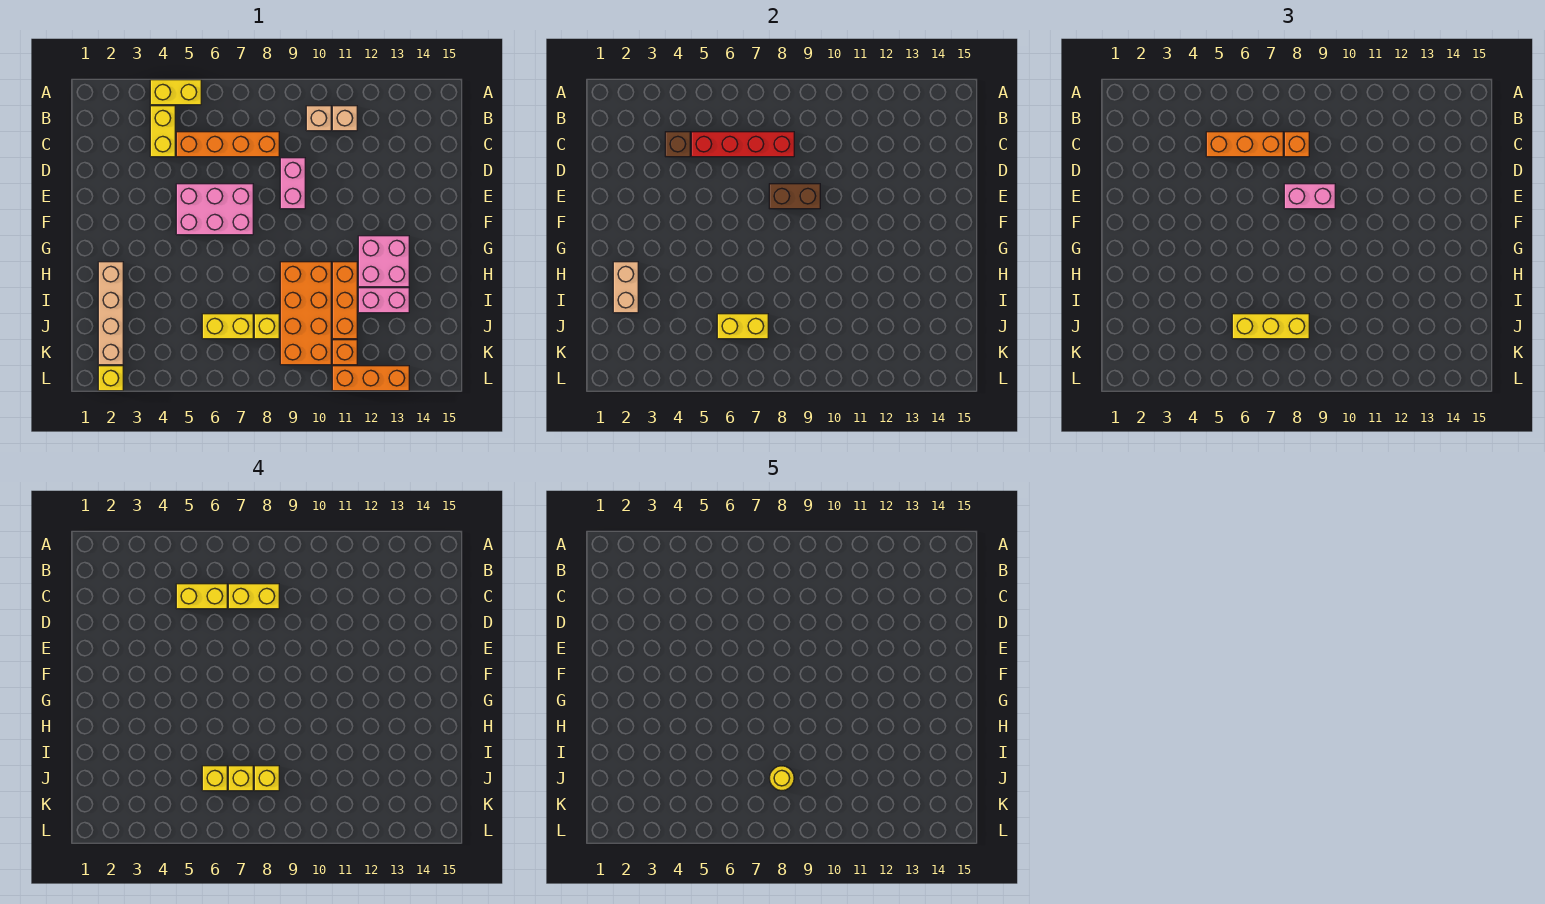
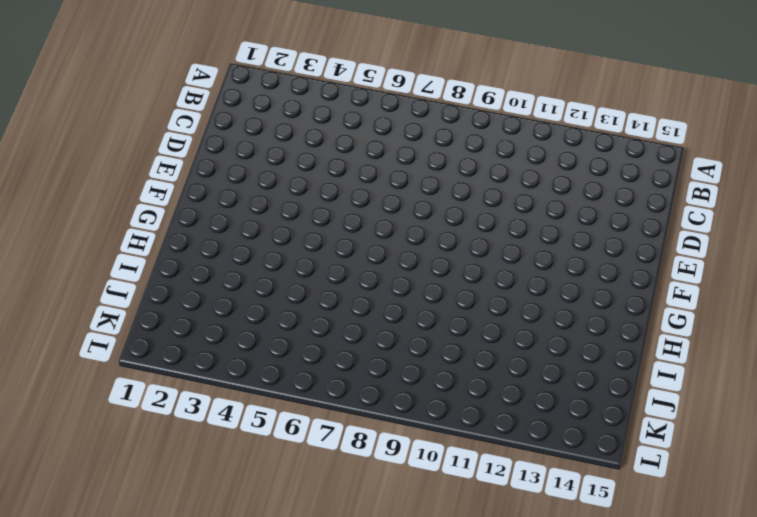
none -> yellow brick A4:A5 level 1
none -> yellow brick B4:C4 level 1
none -> tan brick B10 level 1
none -> tan brick B11 level 1

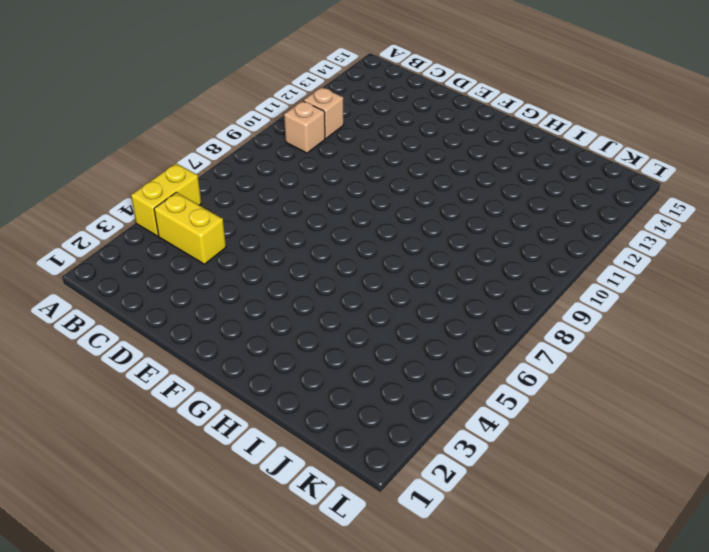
none -> orange brick C5:C8 level 1
none -> pink brick D9:E9 level 1
none -> pink brick E5:F7 level 1
none -> pink brick G12:H13 level 1

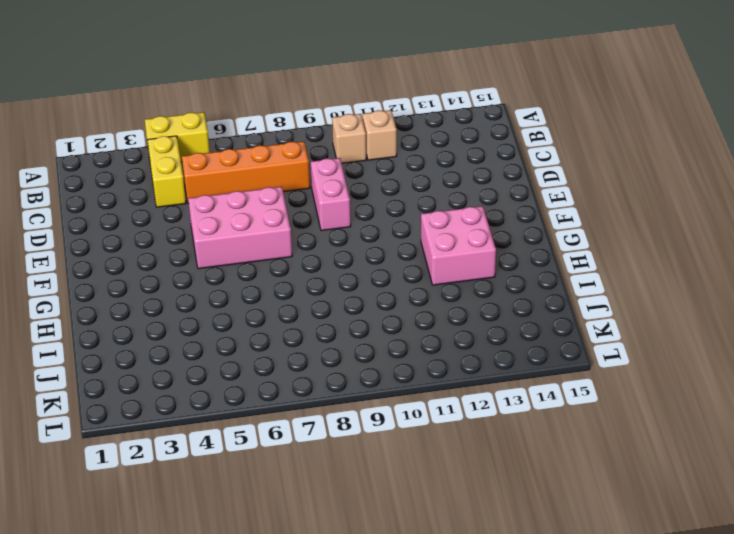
none -> tan brick H2:K2 level 1
none -> orange brick H9:K10 level 1
none -> orange brick H11:J11 level 1
none -> pink brick I12:I13 level 1

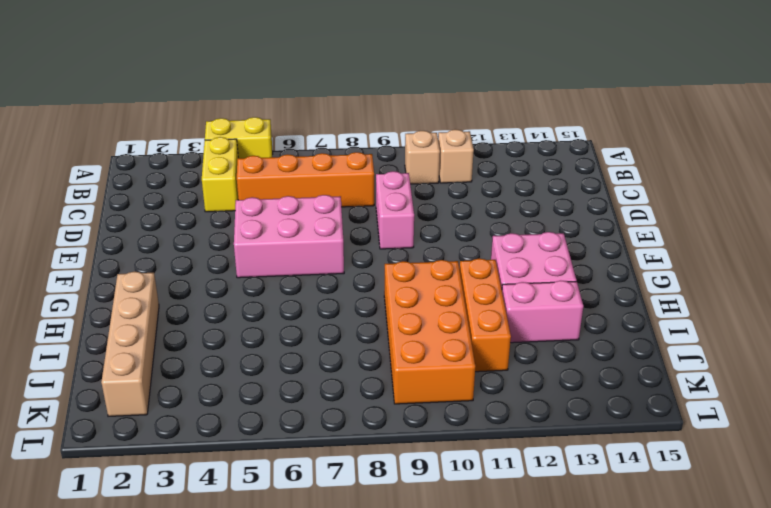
none -> yellow brick J6:J7 level 1
none -> yellow brick J8 level 1
none -> orange brick K11 level 1
none -> yellow brick L2 level 1

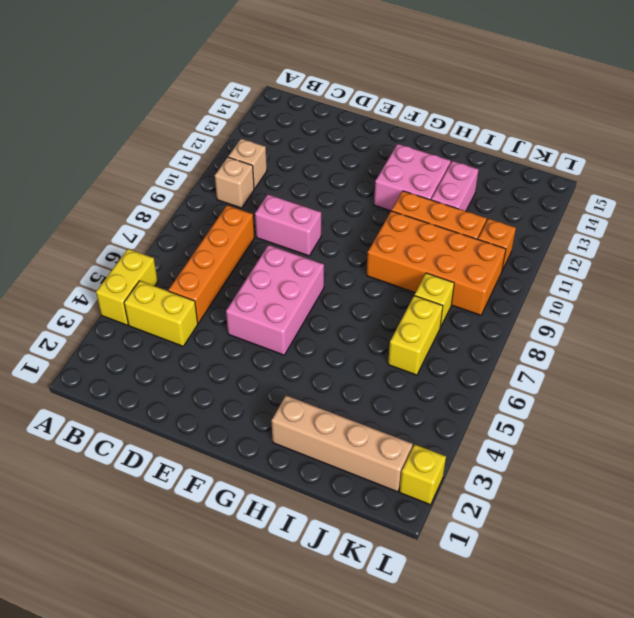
none -> orange brick L11:L13 level 1
none -> brown brick C4 level 2
none -> red brick C5:C8 level 2
none -> brown brick E8:E9 level 2

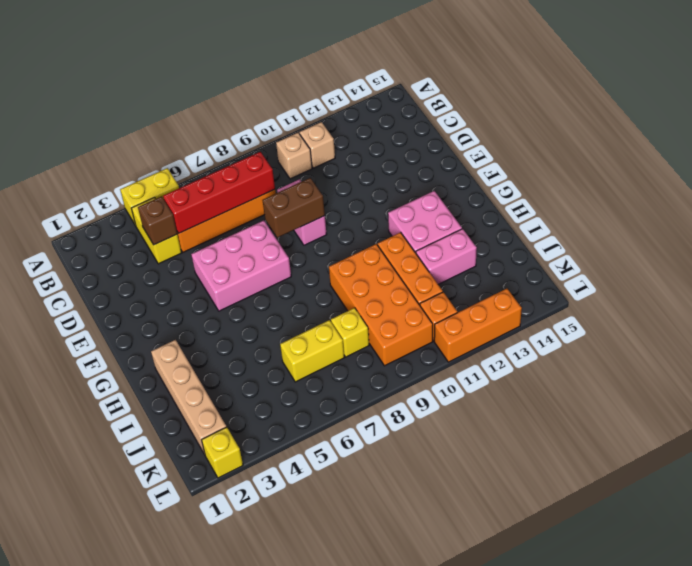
none -> tan brick H2:I2 level 2
none -> yellow brick J6:J7 level 2
none -> orange brick C5:C7 level 3
none -> orange brick C8 level 3

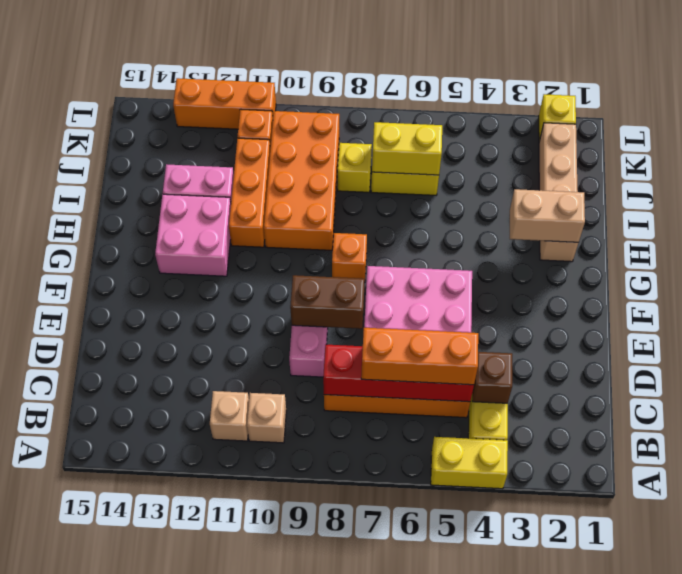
orange brick G8 level 1 -> orange brick C8 level 3
tan brick H2:H3 level 2 -> tan brick H2:I2 level 2
none -> pink brick E8:E9 level 3
none -> yellow brick J6:J8 level 3
none -> yellow brick C5:C6 level 4
none -> yellow brick C7:C8 level 4

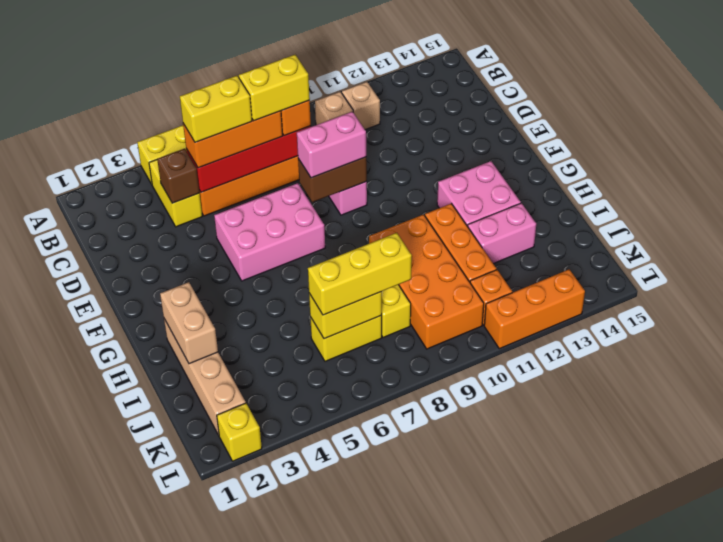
none -> yellow brick J6 level 4
none -> yellow brick J7 level 4
none -> yellow brick J8 level 4
none -> yellow round brick J8 level 5

